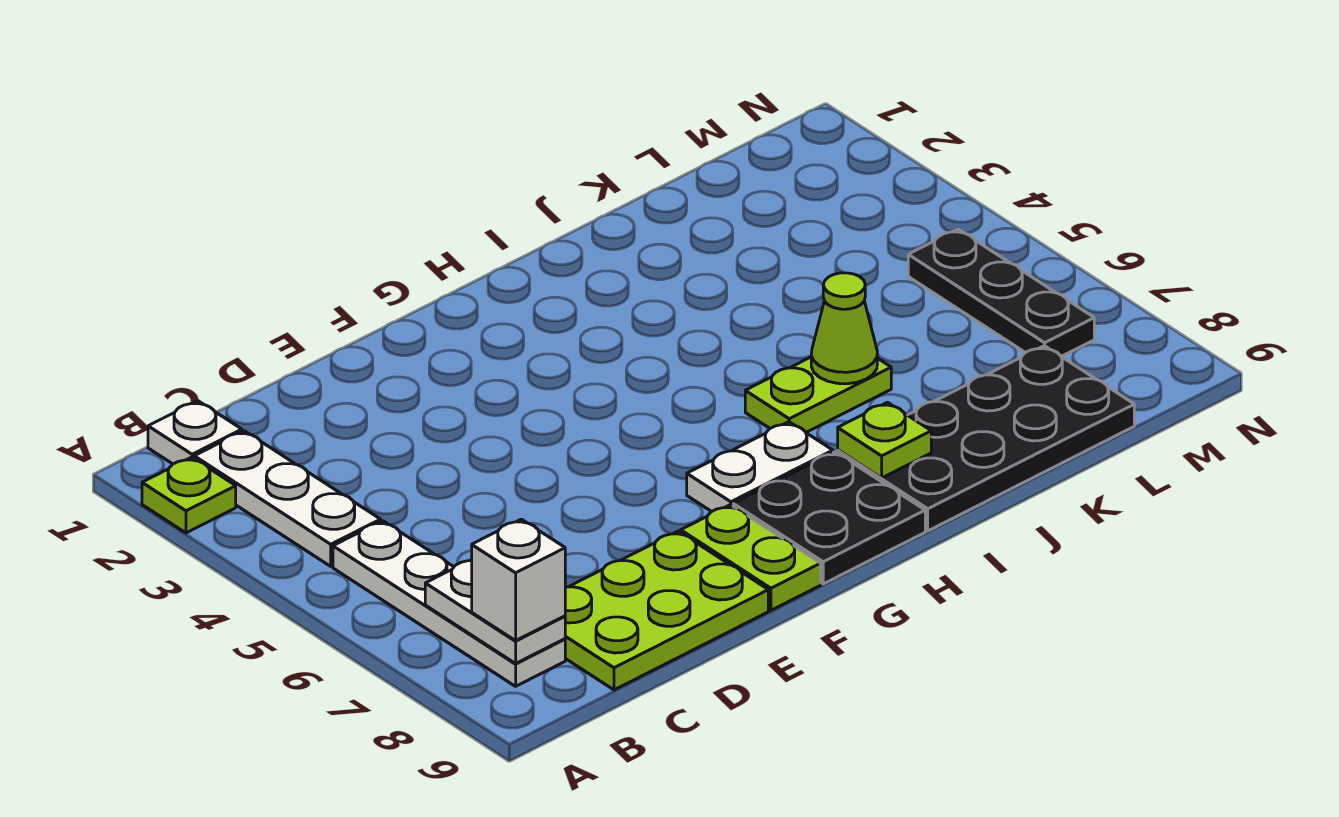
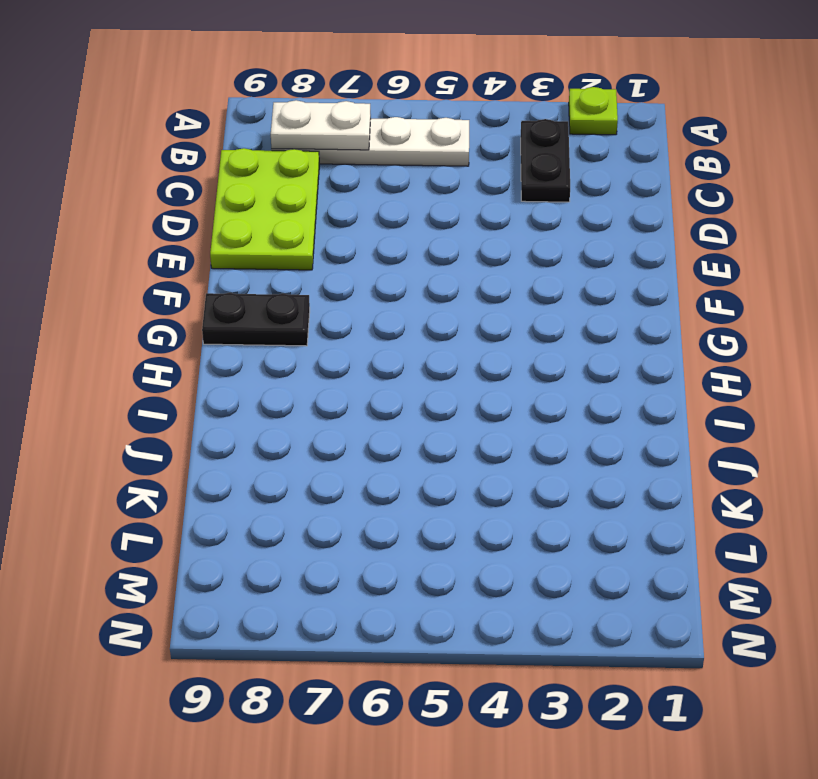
black plate B3:C3 level 1 -> white plate B2:B4 level 1
black plate G8:G9 level 1 -> black plate G8:H9 level 1
none -> white plate B1 level 1
none -> lime plate F8:F9 level 1
none -> white plate G7:H7 level 1

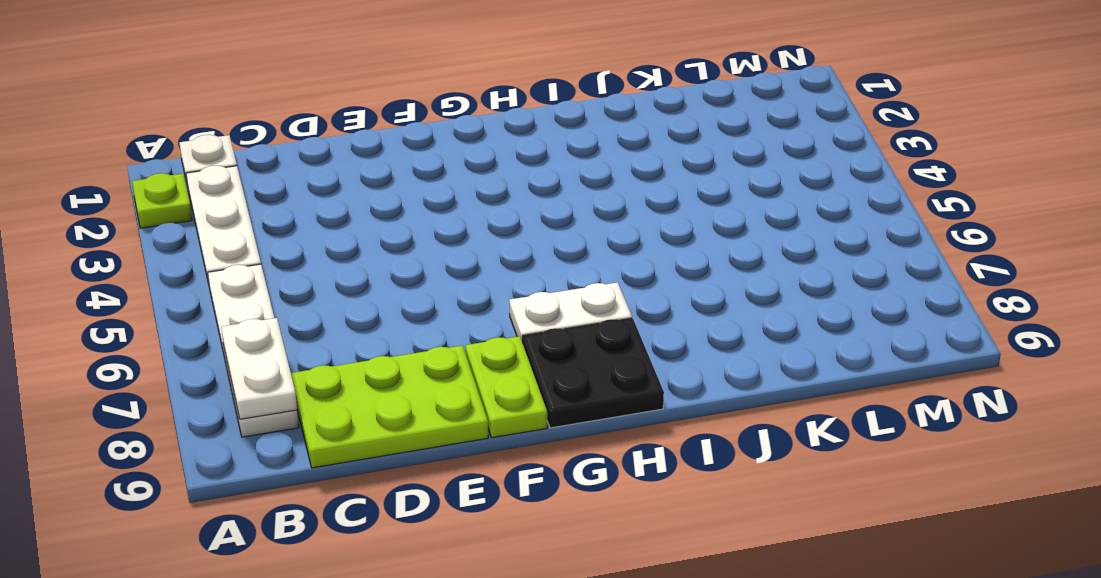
none -> lime plate I6:J6 level 1
none -> black plate I8:L9 level 1
none -> black plate M5:M7 level 1

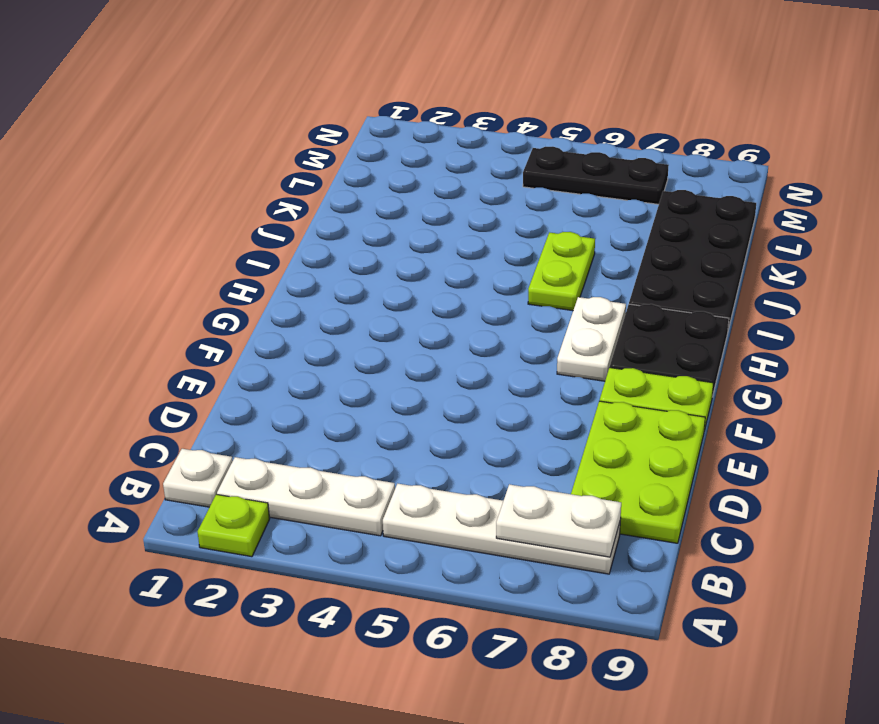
none -> lime plate I8 level 2
none -> lime cone J6 level 2
none -> white brick B8 level 3

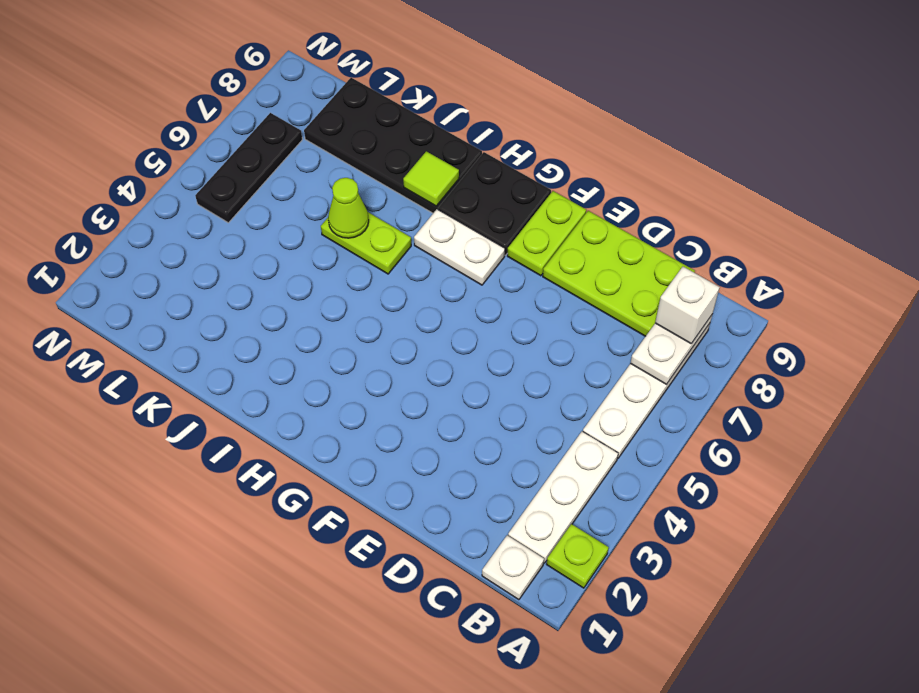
lime tile I8 level 2 -> lime plate I8 level 2

